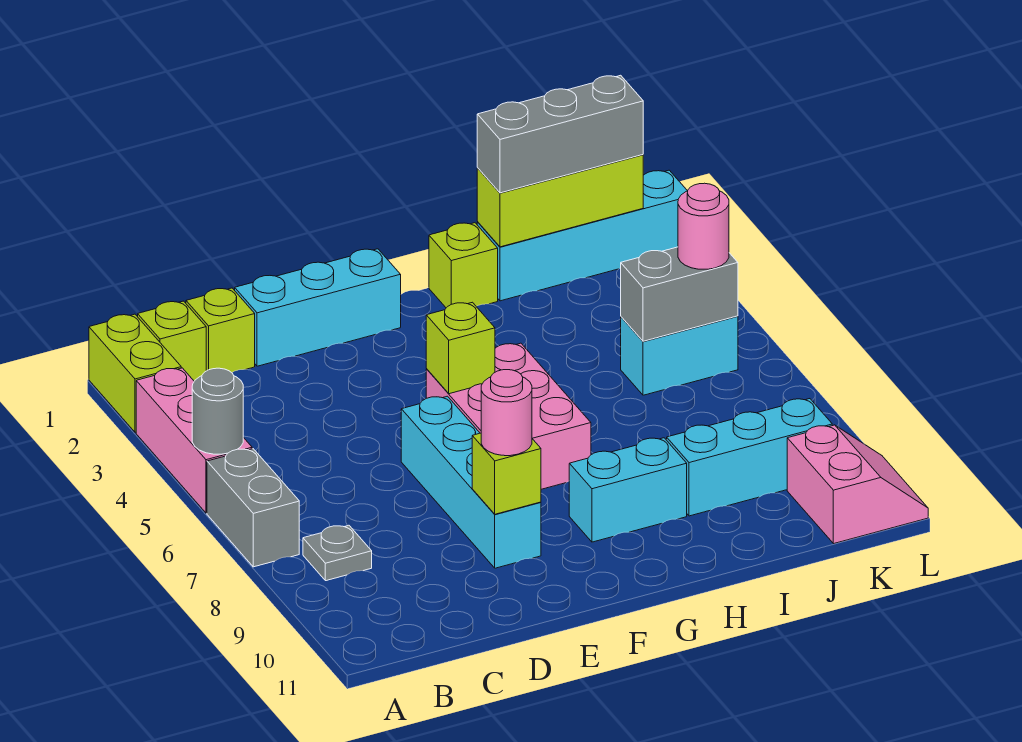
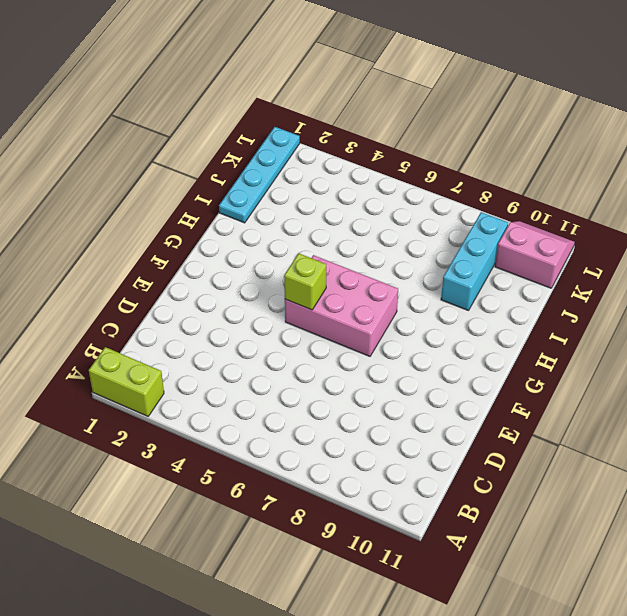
cyan plate I1:L1 level 1 -> cyan brick I1:L1 level 1
none -> pink brick A3:A5 level 1
none -> grey brick A6:A7 level 1
none -> lime brick B1 level 1

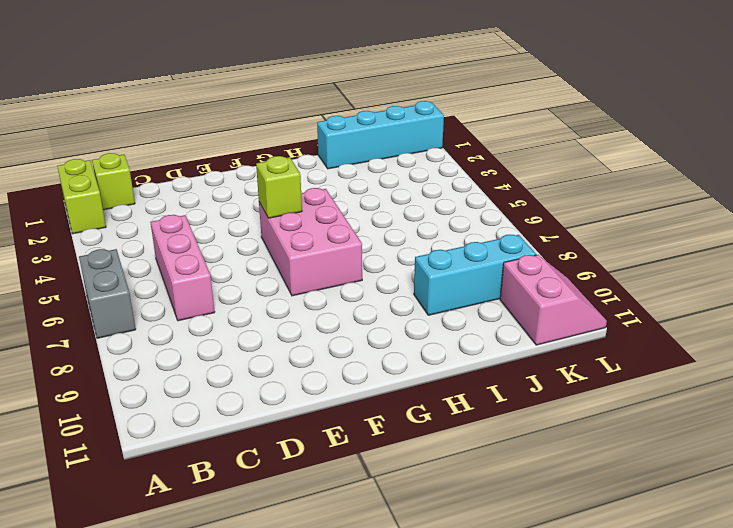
pink brick C5:C7 level 1 -> pink brick A3:A5 level 1
none -> grey plate B8 level 1
none -> lime brick C1 level 1
none -> cyan brick D1:F1 level 1

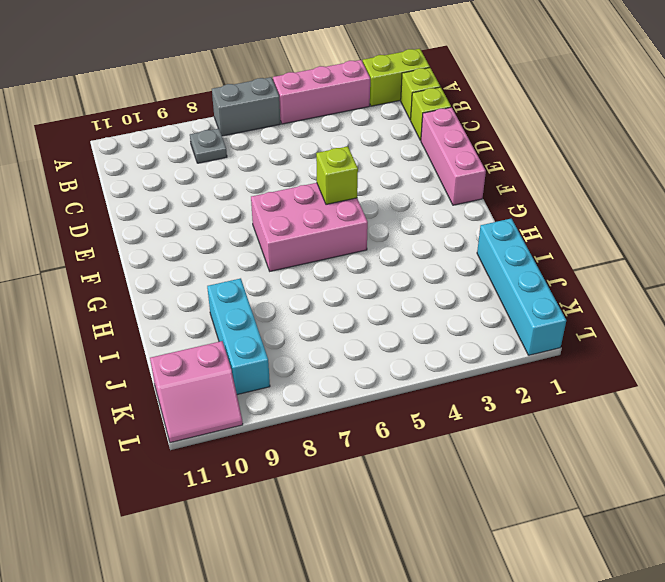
pink brick D1:F1 level 1 -> cyan brick D1:F1 level 1
none -> cyan brick E6:E9 level 1
none -> cyan brick G9:H9 level 1
none -> lime brick H1 level 1

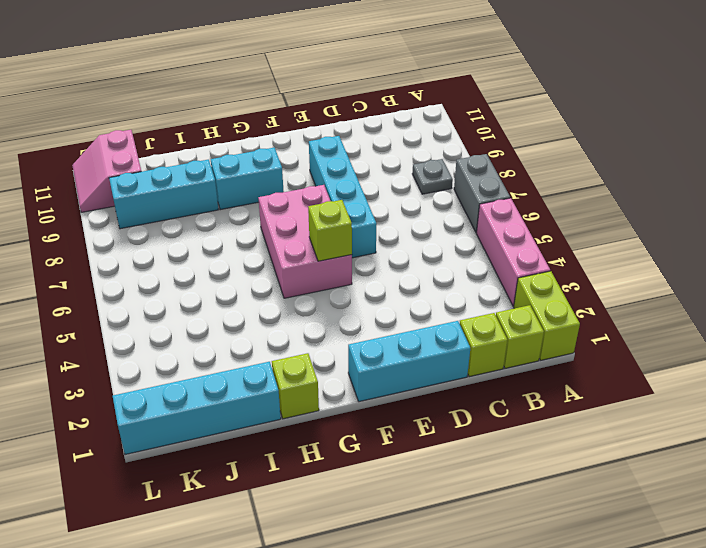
none -> cyan brick J5:K5 level 1
none -> grey round brick A5 level 2
none -> lime brick E9 level 2

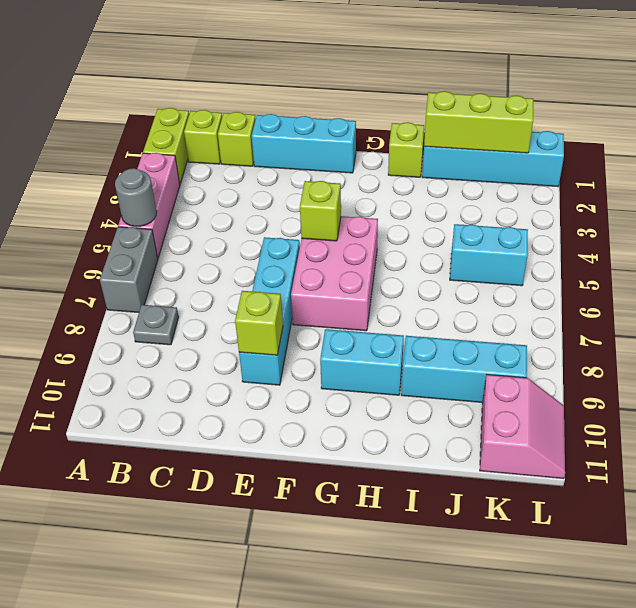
none -> grey brick J5:K5 level 2
none -> pink round brick E9 level 3
none -> grey brick I1:K1 level 3

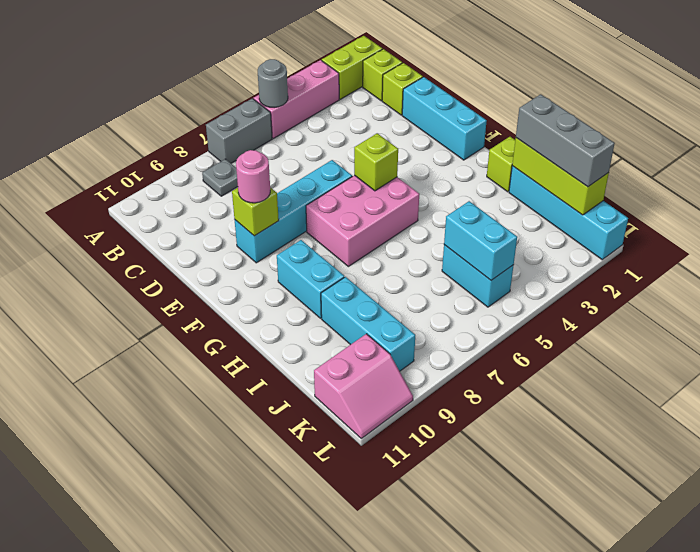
cyan brick J5:K5 level 2 -> grey brick J5:K5 level 2
none -> pink round brick K5 level 3

